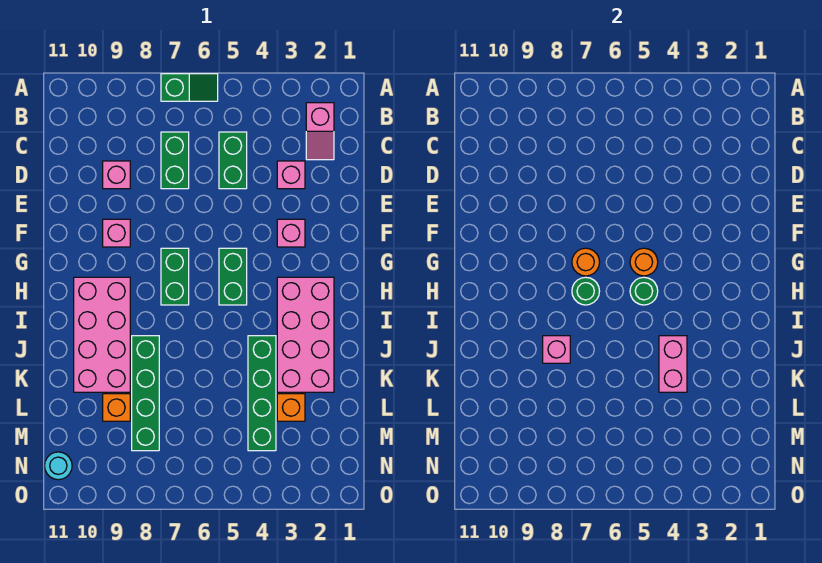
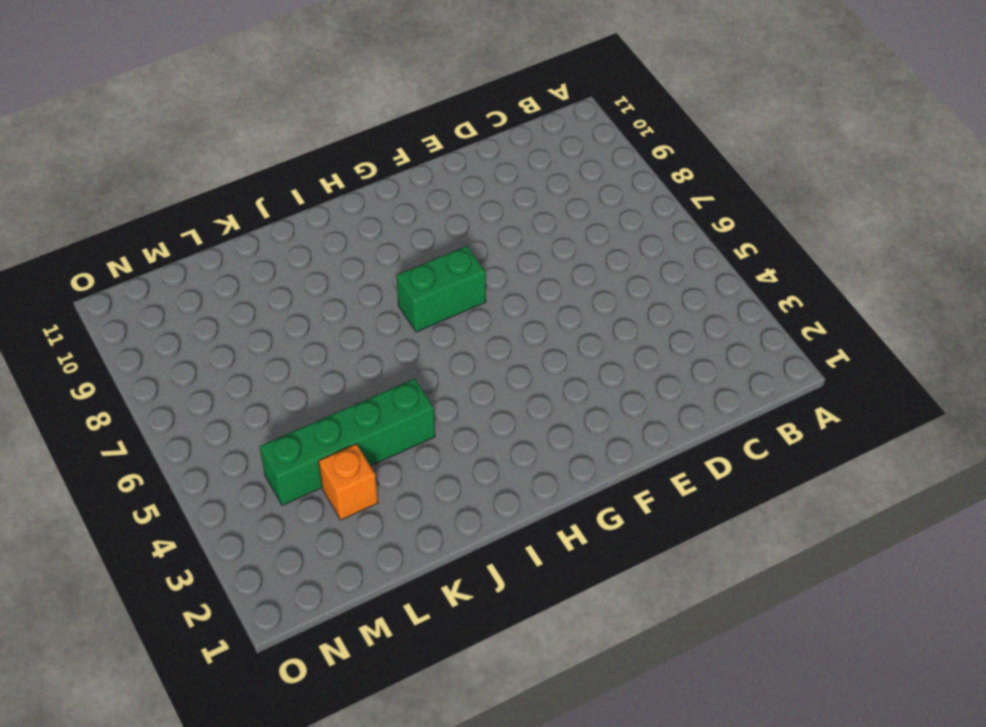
none -> green slope A6:A7 level 1 top 7
none -> pink slope B2:C2 level 1 top B
none -> green brick C5:D5 level 1

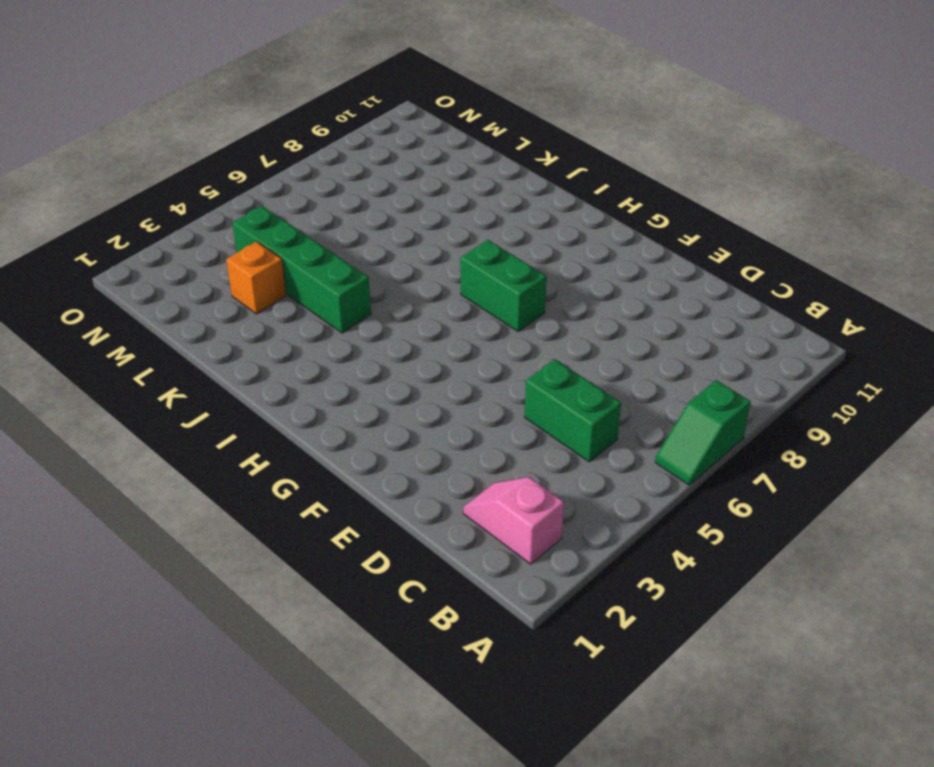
none -> green brick C7:D7 level 1
none -> pink brick D3 level 1
none -> pink brick D9 level 1

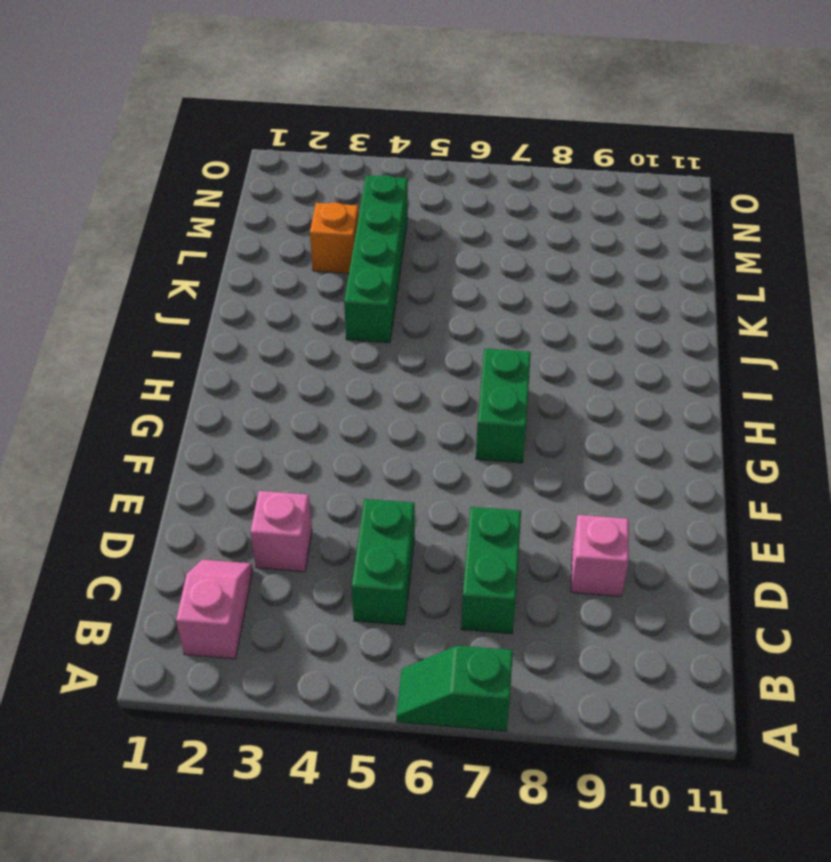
none -> pink brick F3 level 1
none -> pink brick F9 level 1
none -> green brick G5:H5 level 1

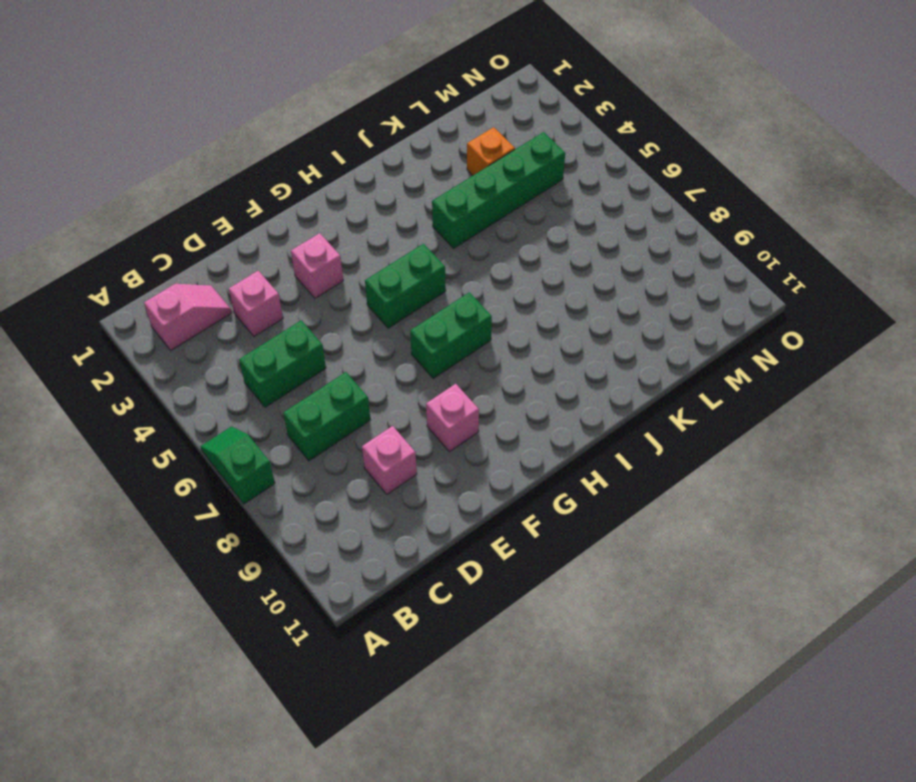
none -> pink brick H2:K3 level 1
none -> pink brick H9:K10 level 1
none -> green brick J8:M8 level 1

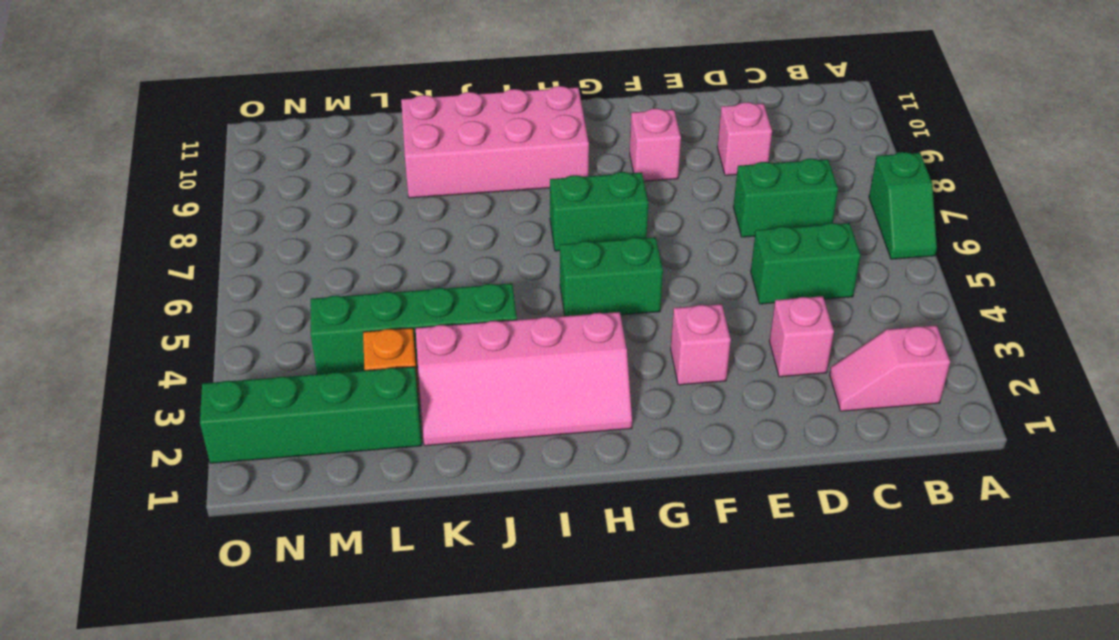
pink slope H2:K3 level 1 top 3 -> pink brick H2:K3 level 1
green brick L2:O2 level 1 -> green brick J8:M8 level 1
none -> orange brick L9 level 1
none -> cyan round brick N11 level 1
none -> orange round brick G5 level 2

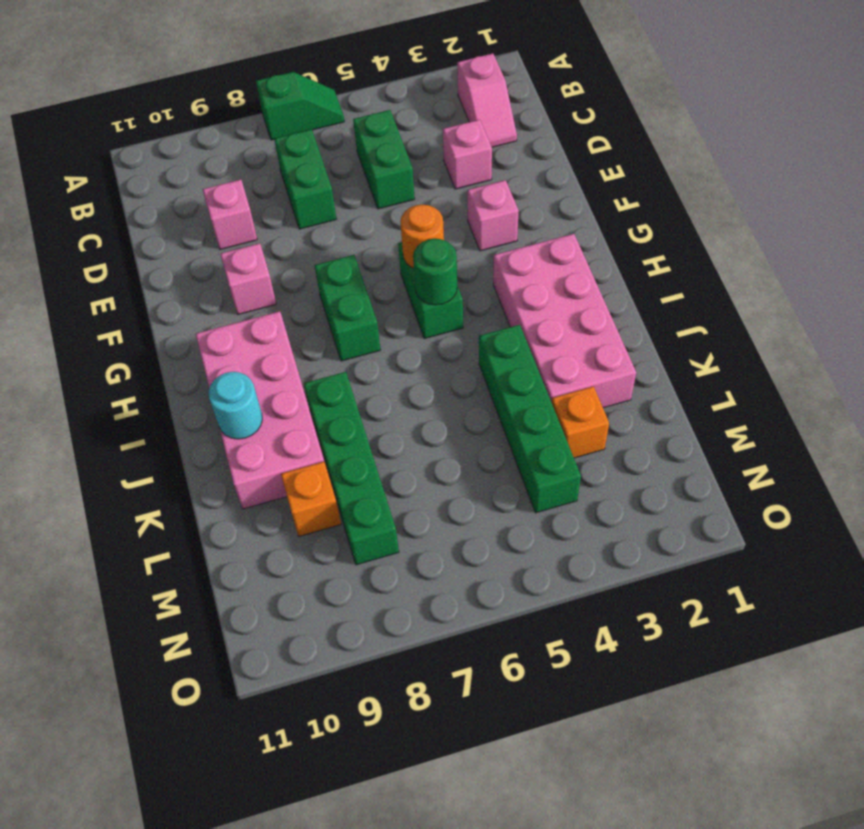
cyan round brick J10 level 2 -> cyan round brick N11 level 1
none -> orange round brick G7 level 2
none -> green round brick H7 level 2
none -> pink brick J4:K4 level 2

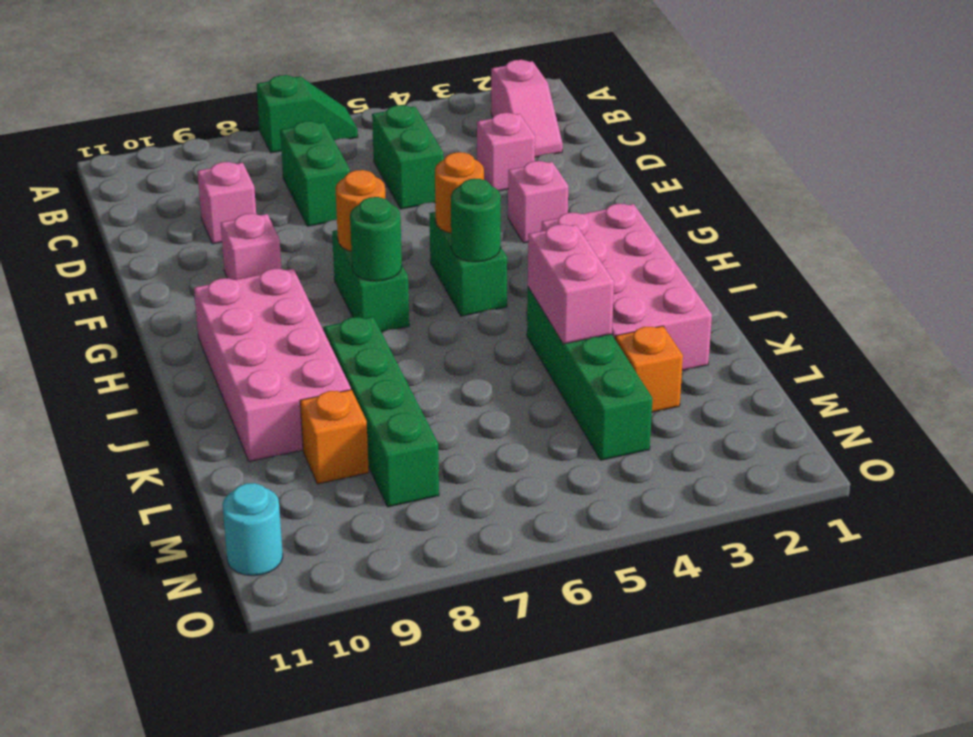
none -> pink brick J8 level 2

